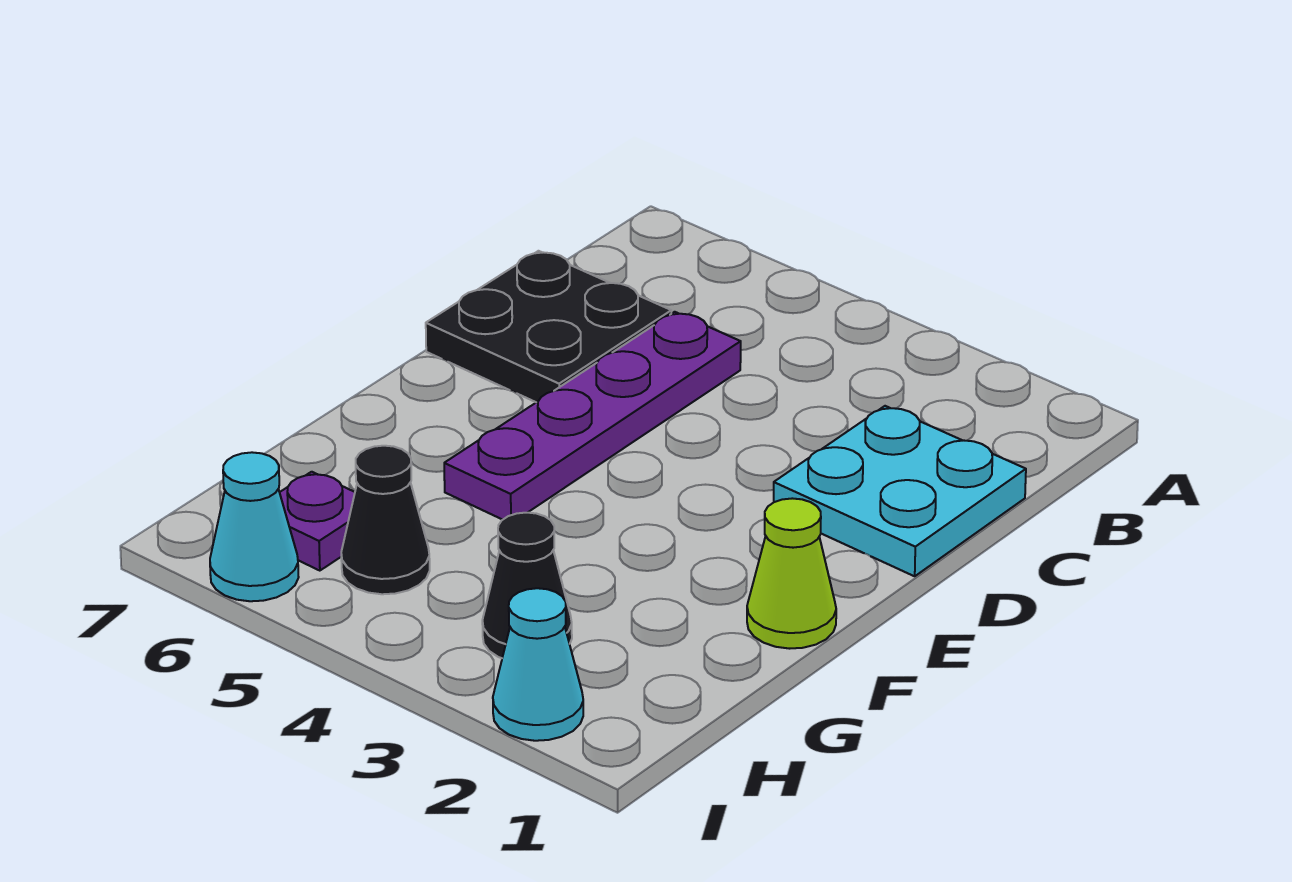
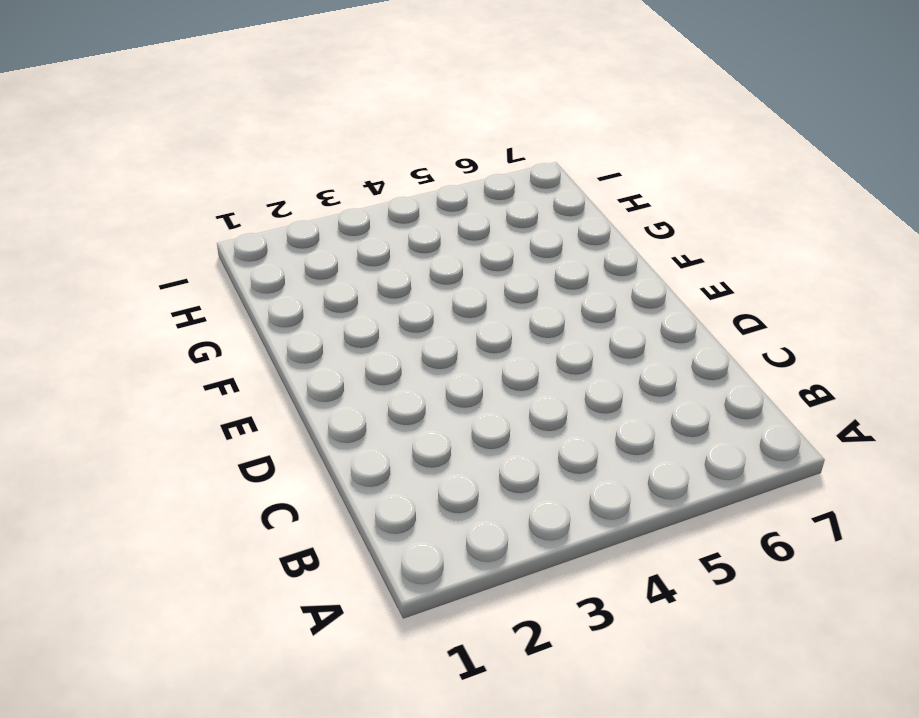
none -> cyan plate C1:D2 level 1
none -> purple plate C5:F5 level 1

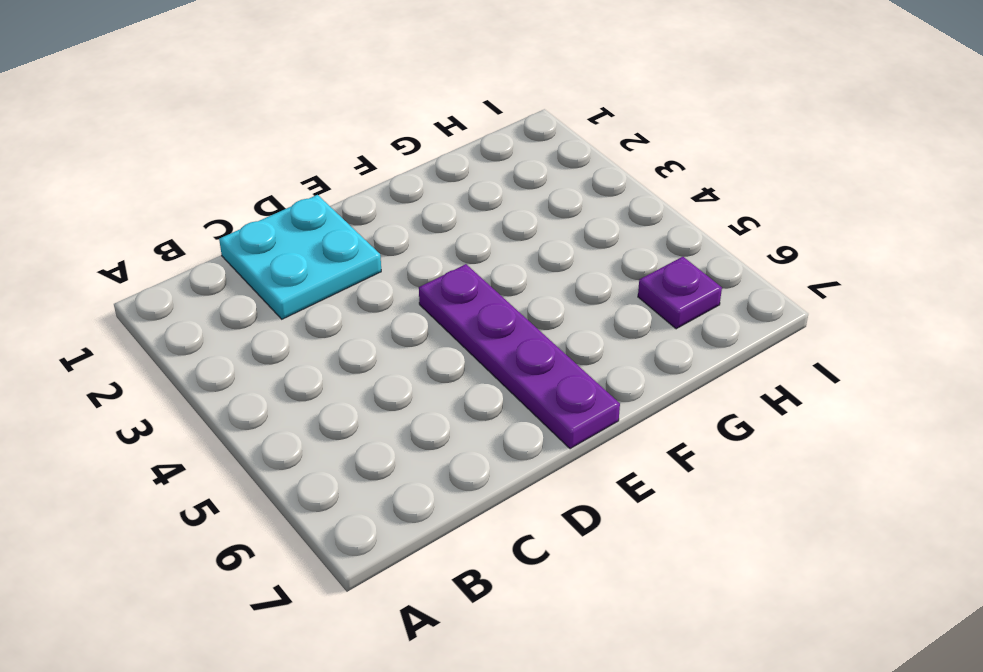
purple plate E4:E7 level 1 -> purple plate C5:F5 level 1
none -> black plate C6:D7 level 1
none -> lime cone F1 level 1

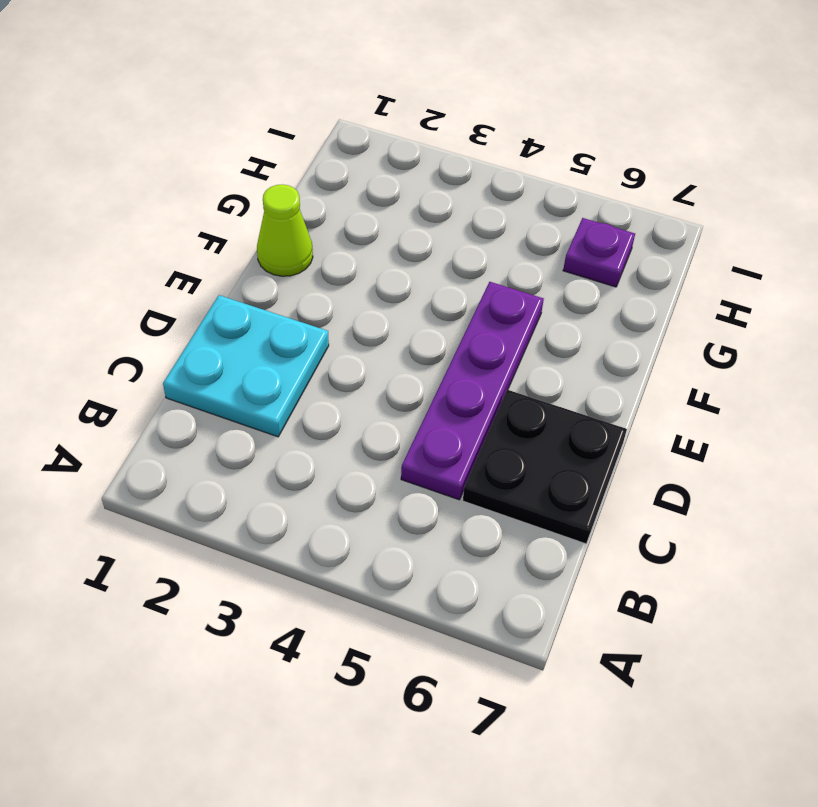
none -> black cone H3 level 1
none -> black cone H5 level 1

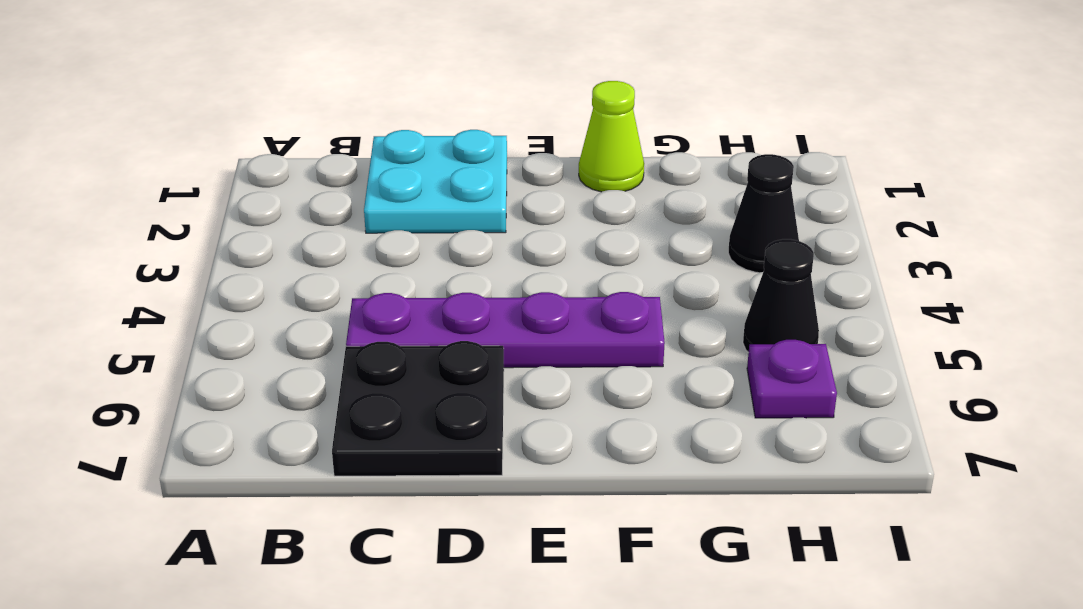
none -> cyan cone I2 level 1
none -> cyan cone I6 level 1

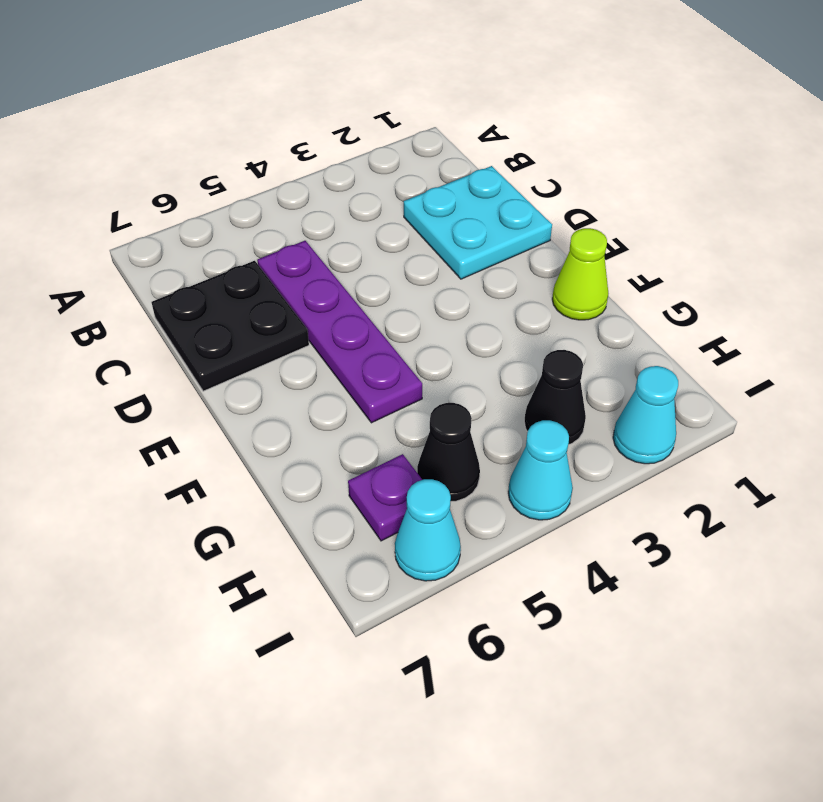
cyan cone I4 level 1 -> none

